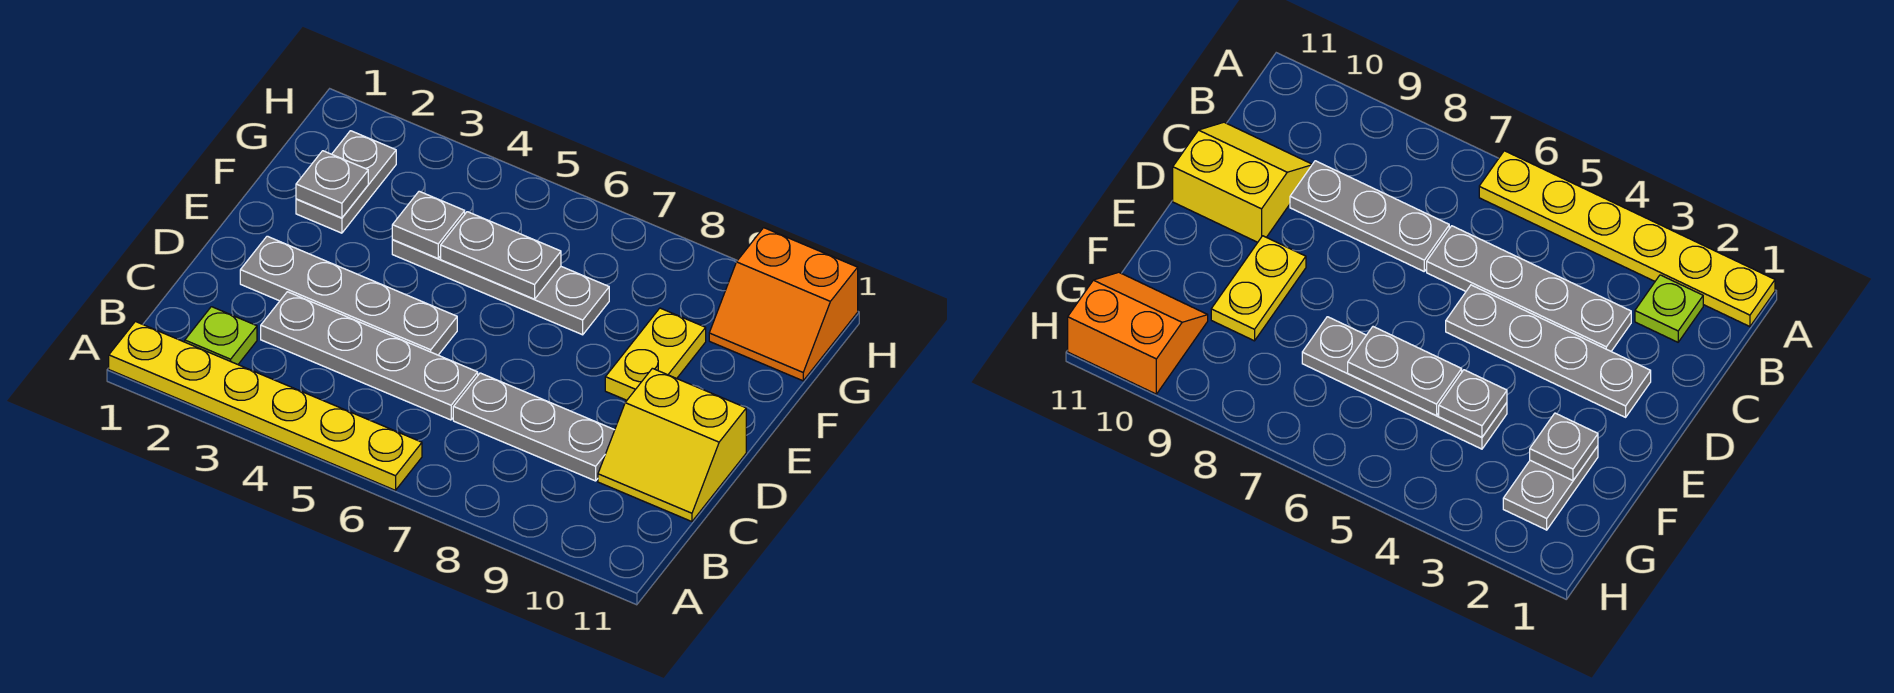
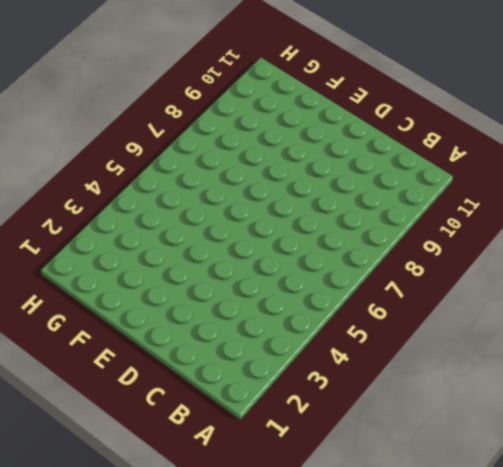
none -> yellow plate A1:A6 level 1
none -> lime plate B2 level 1
none -> grey plate C3:C6 level 1

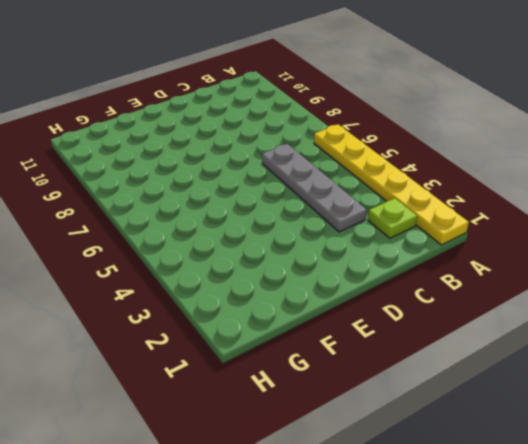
none -> grey plate C7:C9 level 1
none -> yellow slope C10:D11 level 1 top D
none -> grey plate D2:D5 level 1

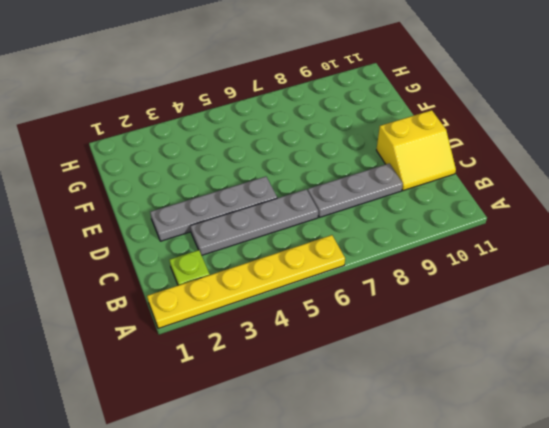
none -> yellow plate E9:F9 level 1
none -> grey plate F2:G2 level 1
none -> grey plate F4:F7 level 1

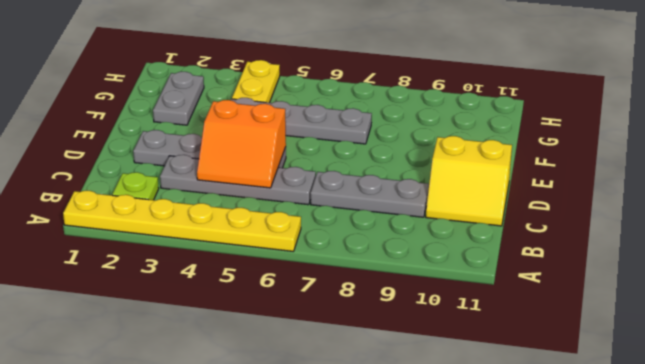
orange slope C4:D5 level 2 top D -> orange slope G10:H11 level 1 top H
yellow plate G4:H4 level 1 -> yellow plate E9:F9 level 1
none -> grey plate F2 level 2
none -> grey plate F4 level 2
none -> grey plate F5:F6 level 2

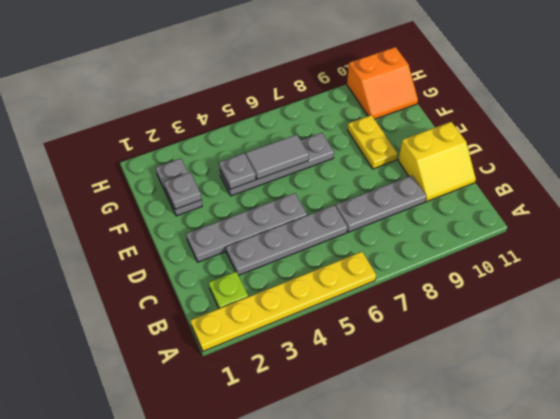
grey tile F5:F6 level 2 -> grey plate F5:F6 level 2

